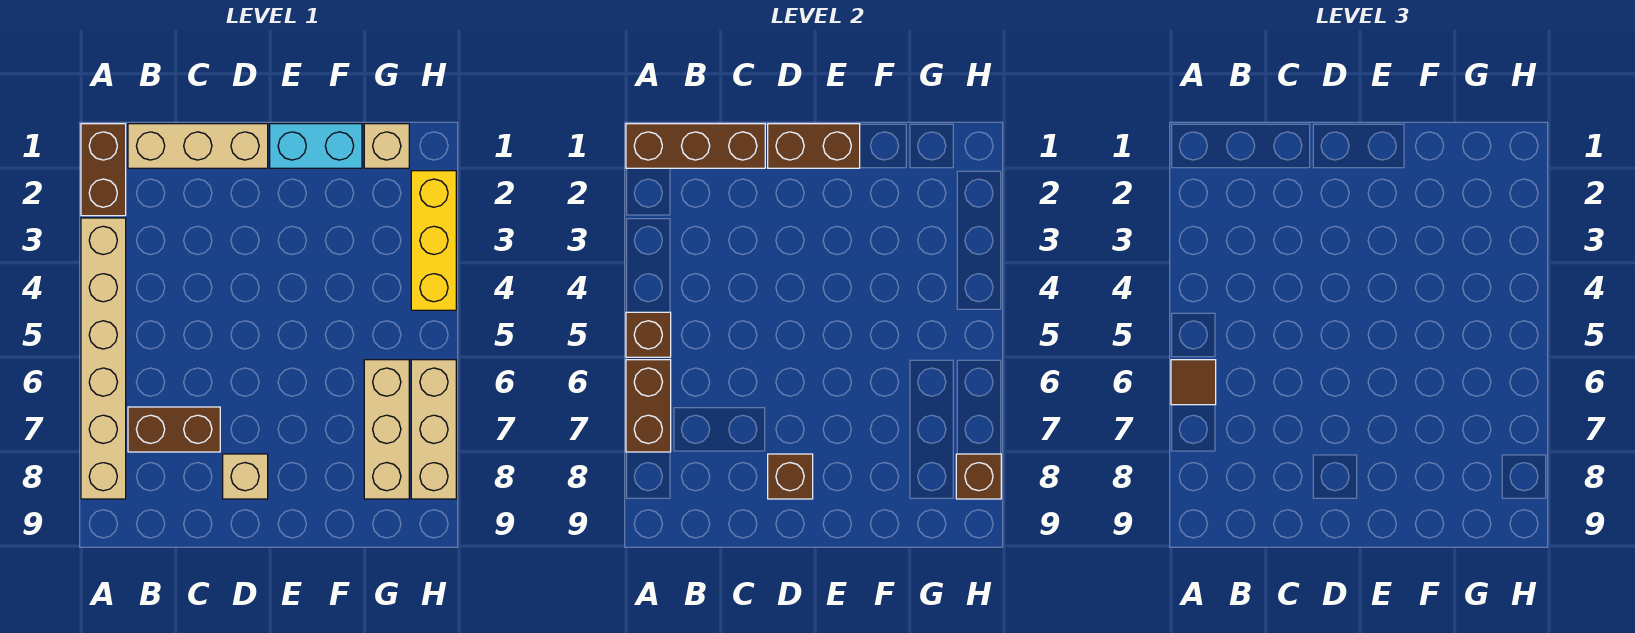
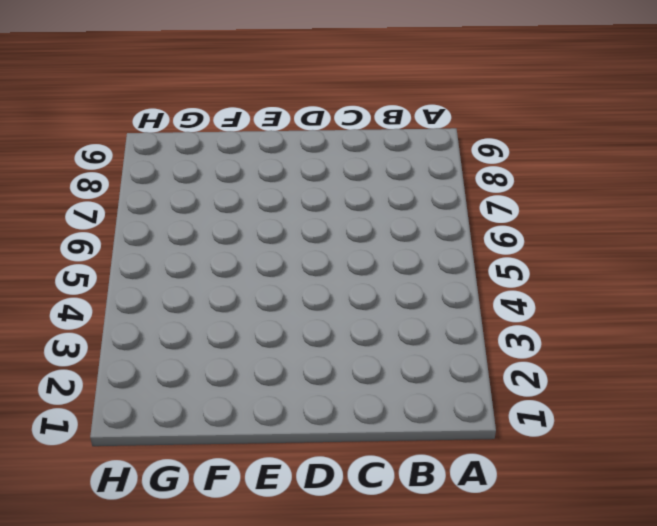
none -> brown brick A1:A2 level 1
none -> tan brick A3:A8 level 1
none -> tan brick B1:D1 level 1

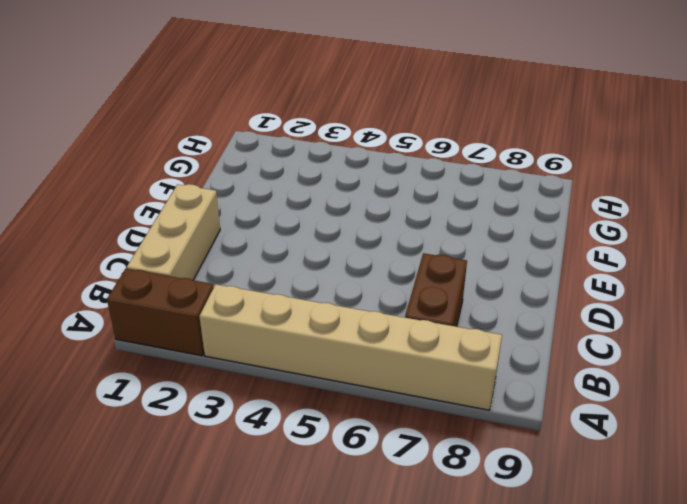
none -> tan brick D8 level 1
none -> cyan brick E1:F1 level 1
none -> tan brick G1 level 1

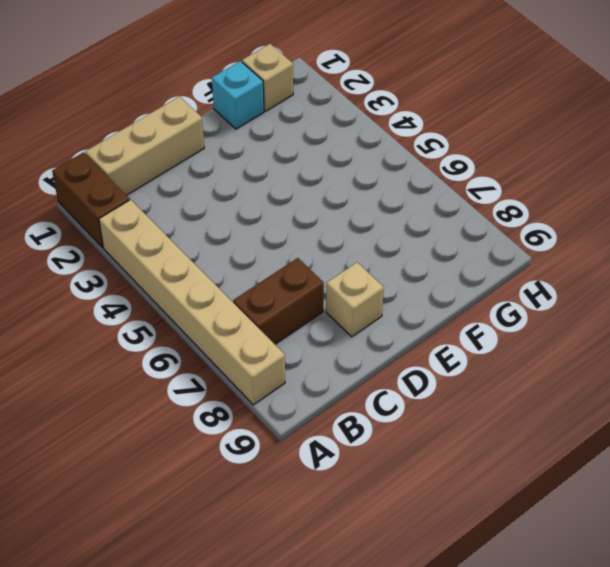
cyan brick F1 level 1 -> cyan brick E1:F1 level 1
none -> tan brick G6:G8 level 1
none -> yellow brick H2:H4 level 1
none -> tan brick H6:H8 level 1

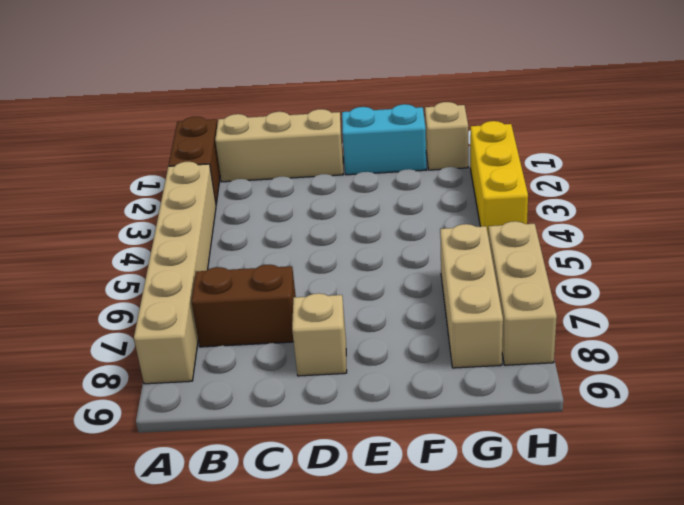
none -> brown brick A1:C1 level 2
none -> brown brick A5 level 2
none -> brown brick A6:A7 level 2

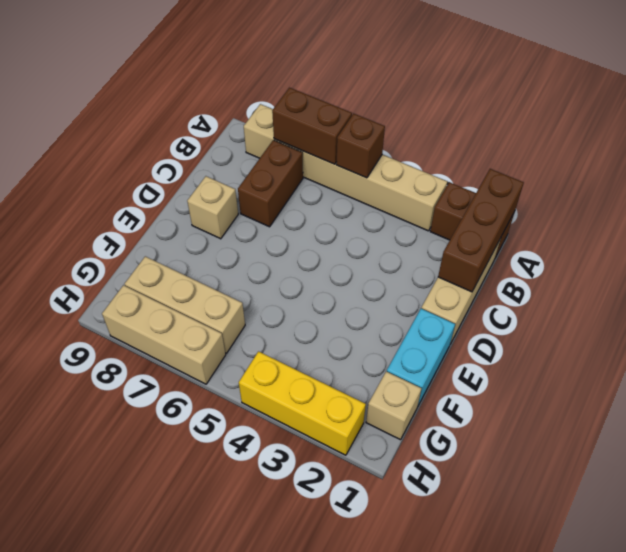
none -> brown brick D1:E1 level 2
none -> brown brick D8 level 2
none -> brown brick H8 level 2

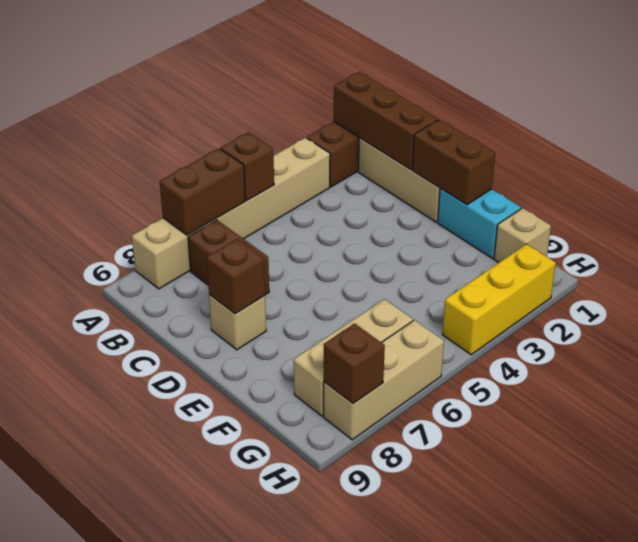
none -> brown tile A6 level 3

